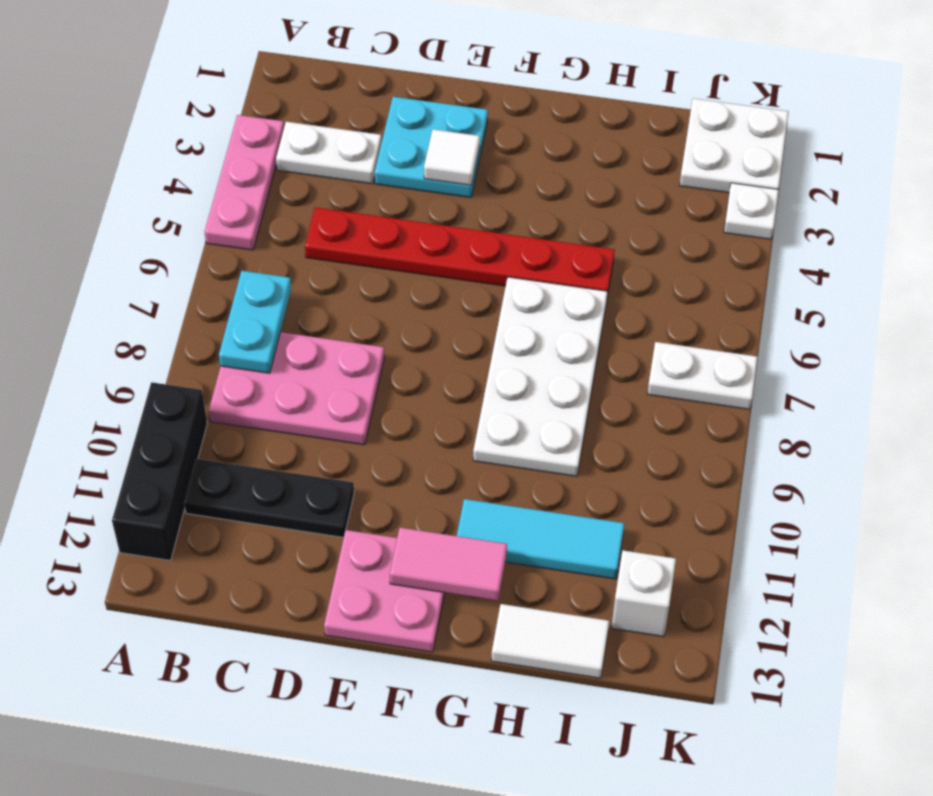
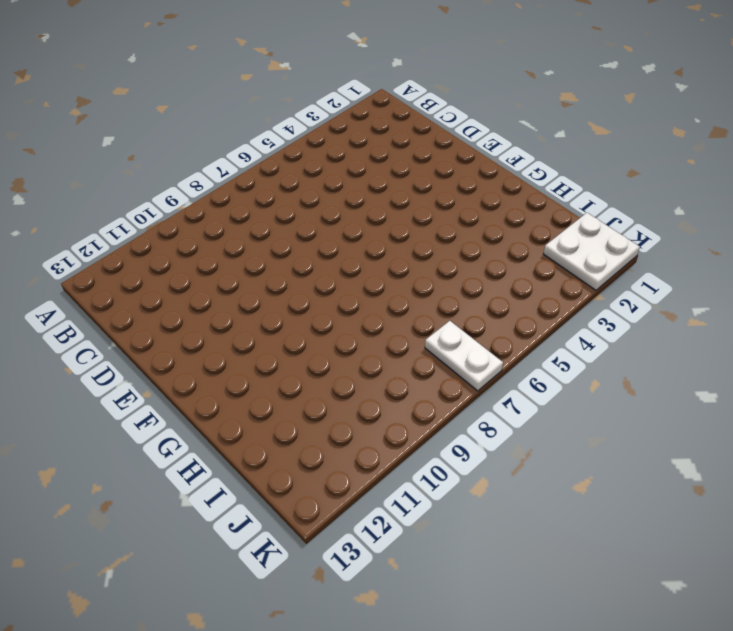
none -> pink plate A3:A5 level 1
none -> black brick A10:A12 level 1
none -> white plate B3:C3 level 1

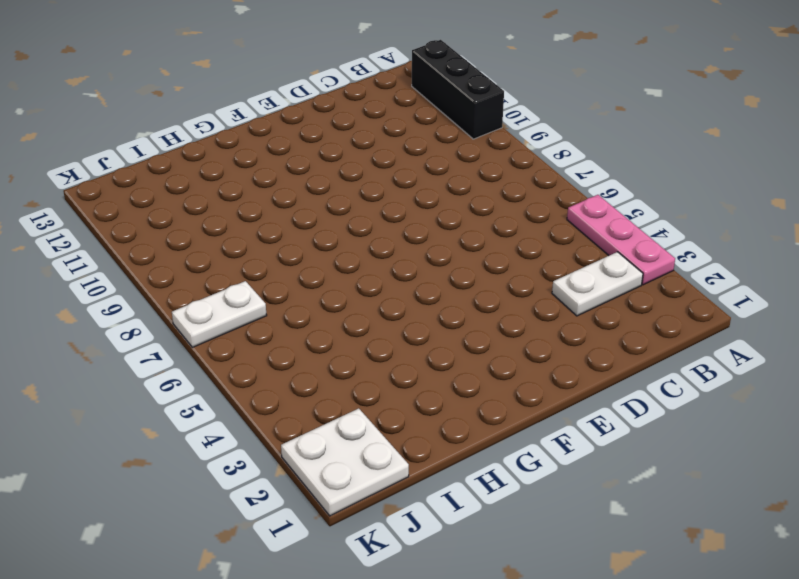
none -> pink plate B8:D9 level 1
none -> black plate B11:D11 level 1
none -> red plate C5:H5 level 1

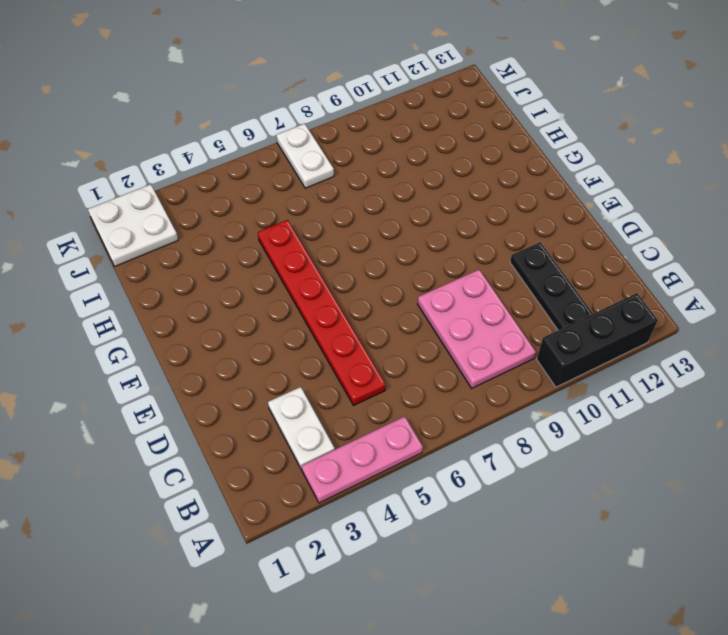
none -> cyan plate D2:E3 level 1
none -> pink plate E12:F13 level 1
none -> white plate G6:H9 level 1

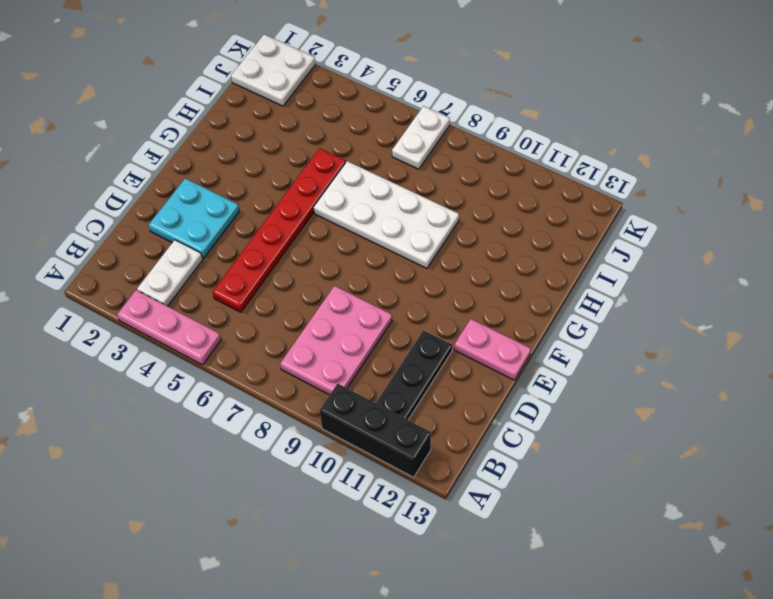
pink plate E12:E13 level 1 -> pink plate E12:F13 level 1
none -> cyan tile G11:I11 level 1
none -> white tile H13:I13 level 1
none -> white brick J12 level 1

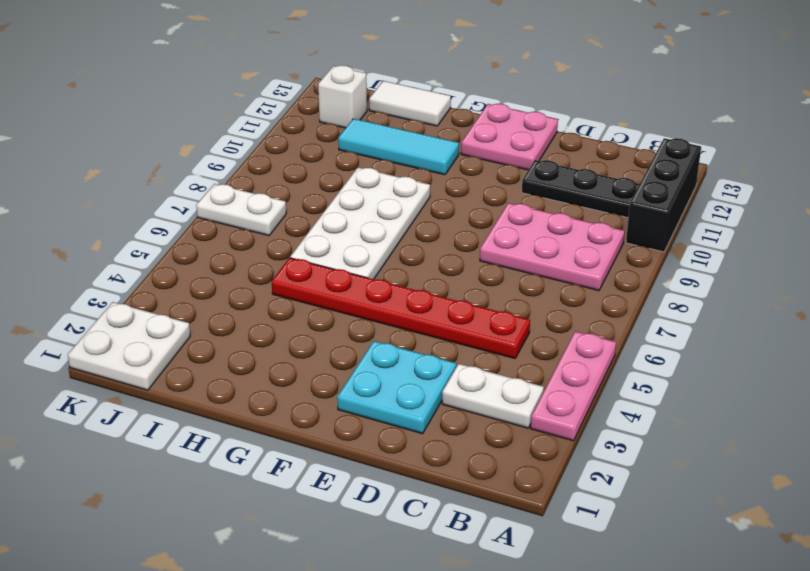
none -> white plate K3 level 1
none -> cyan plate B7:B8 level 2
none -> white tile E3 level 2

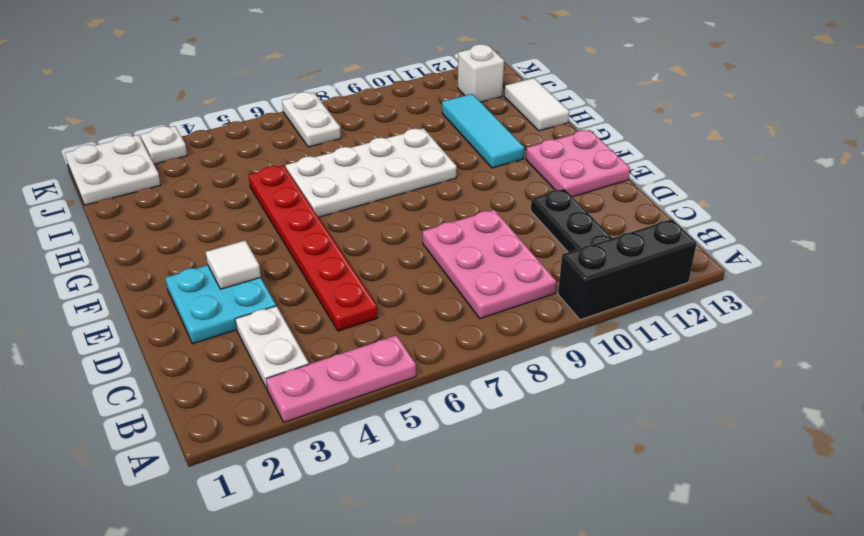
none -> cyan plate B7:B8 level 2
none -> pink tile F12:G12 level 2

